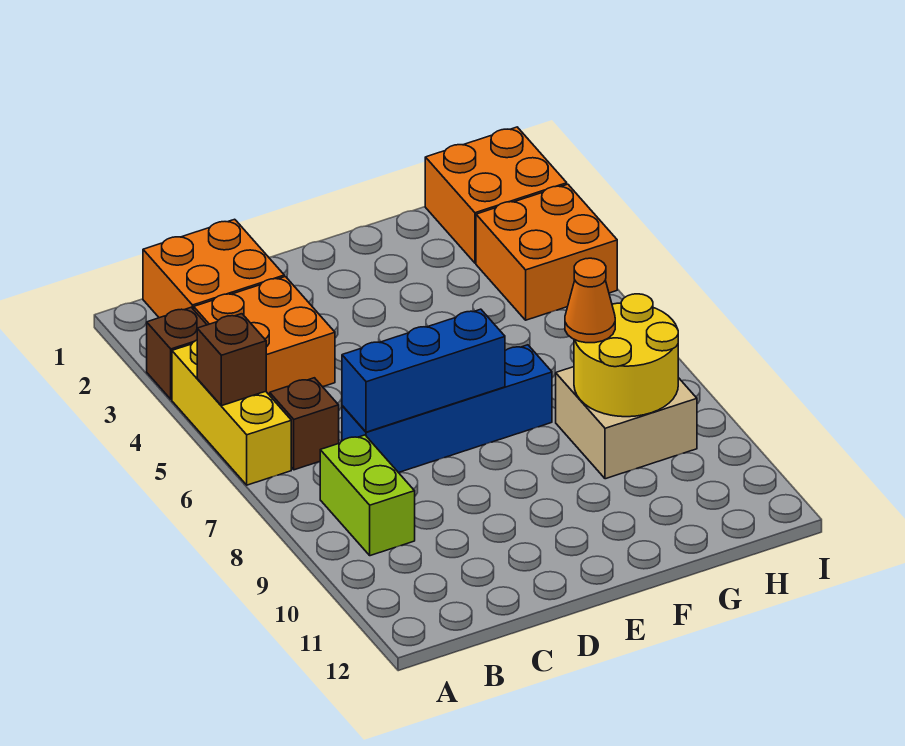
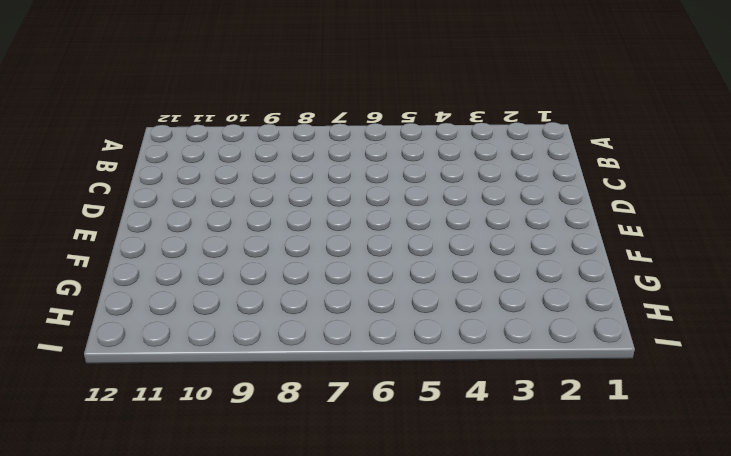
none -> brown brick A3 level 1
none -> yellow brick A4:A6 level 1
none -> orange brick B1:C2 level 1

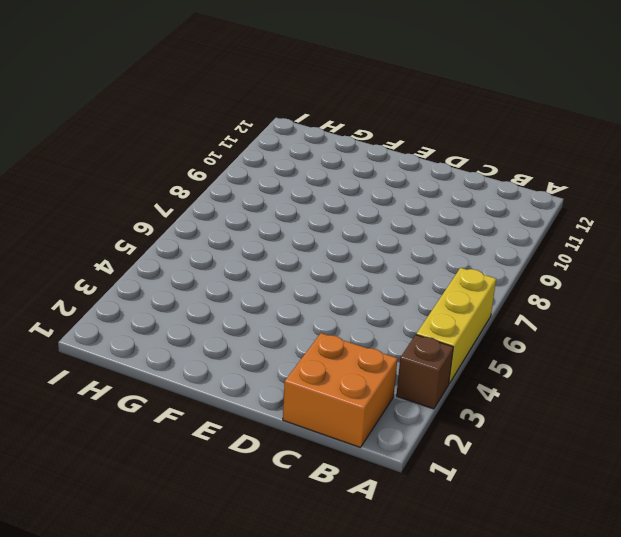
none -> orange brick B3:C4 level 1
none -> brown brick B6 level 1
none -> lime brick B8:B9 level 1

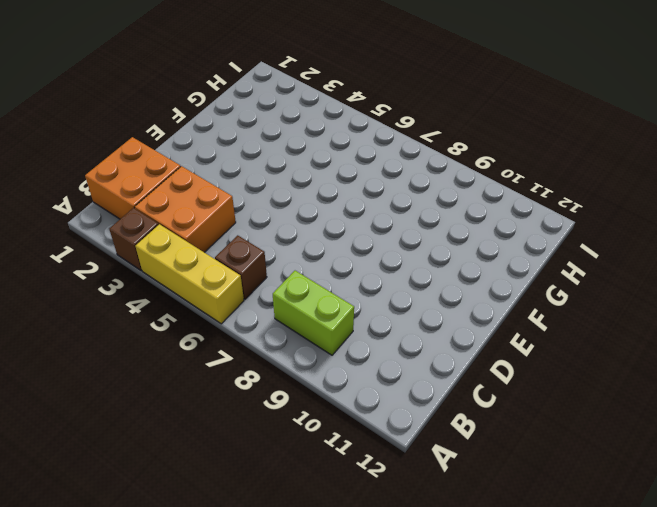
none -> blue brick C7:F7 level 1
none -> tan brick G8:H9 level 1
none -> orange brick H1:I2 level 1

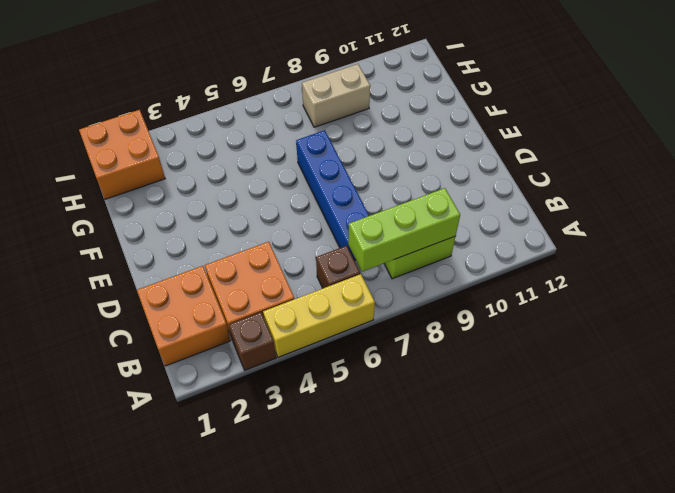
lime brick B7:B9 level 2 -> none
tan brick H8:H9 level 1 -> tan brick G8:H9 level 1
none -> orange brick H3:I4 level 1
none -> brown brick A5 level 2
none -> blue brick C7:E7 level 2

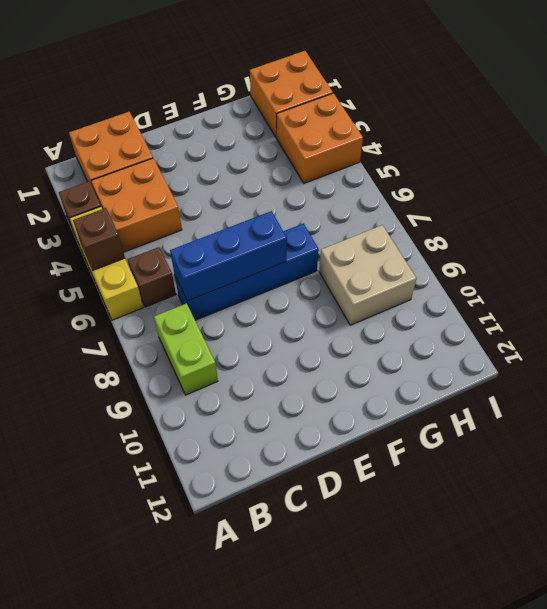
none -> yellow round brick G8:H9 level 2
none -> orange cone G8 level 3

